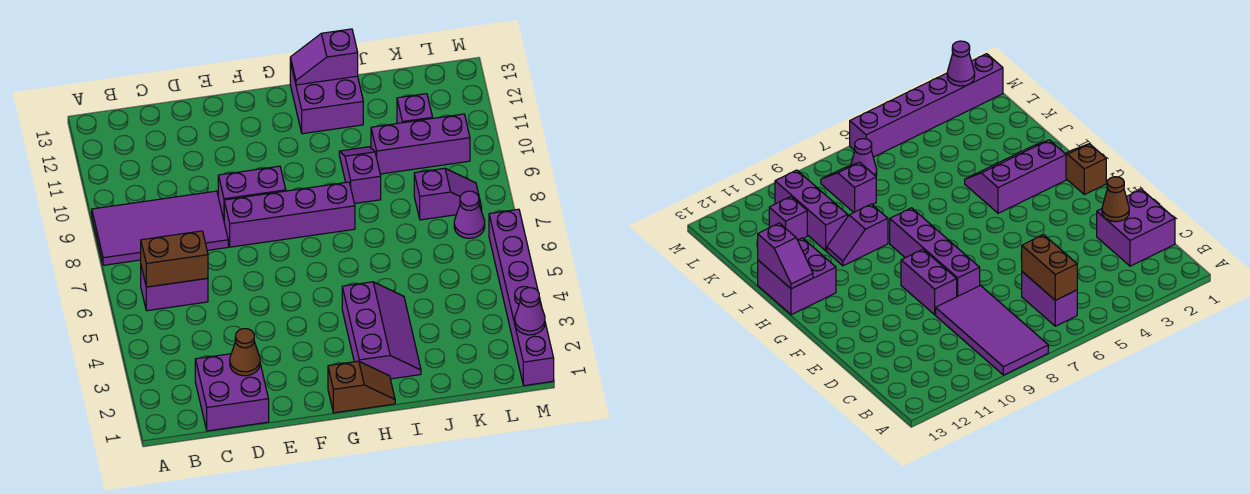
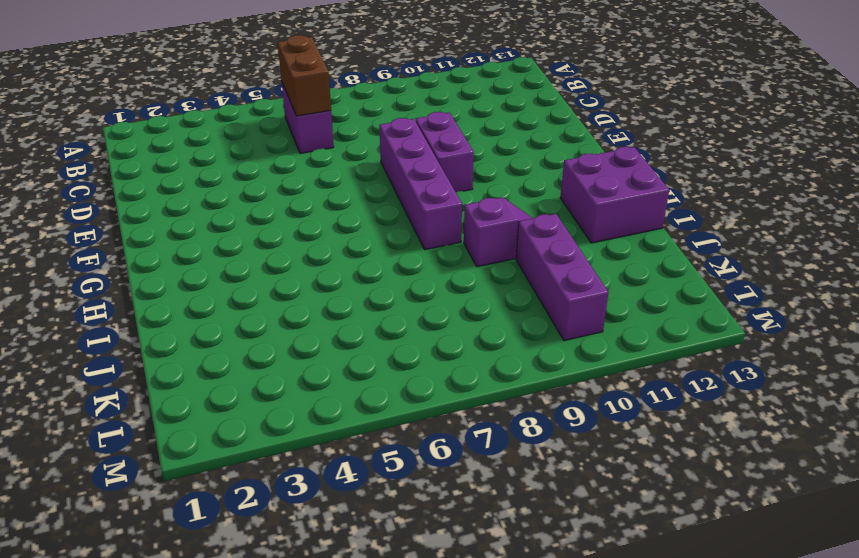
none -> purple tile A8:D9 level 1
none -> purple brick C1:D2 level 1
none -> brown slope G1:H1 level 1 top G

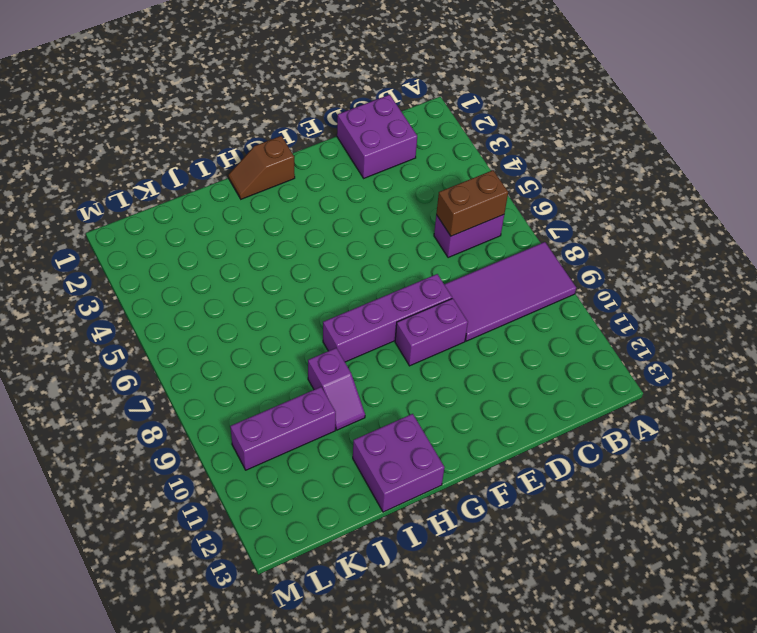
none -> purple slope H2:I4 level 1 top H
none -> purple slope K8:L8 level 1 top K
none -> purple brick K11 level 1

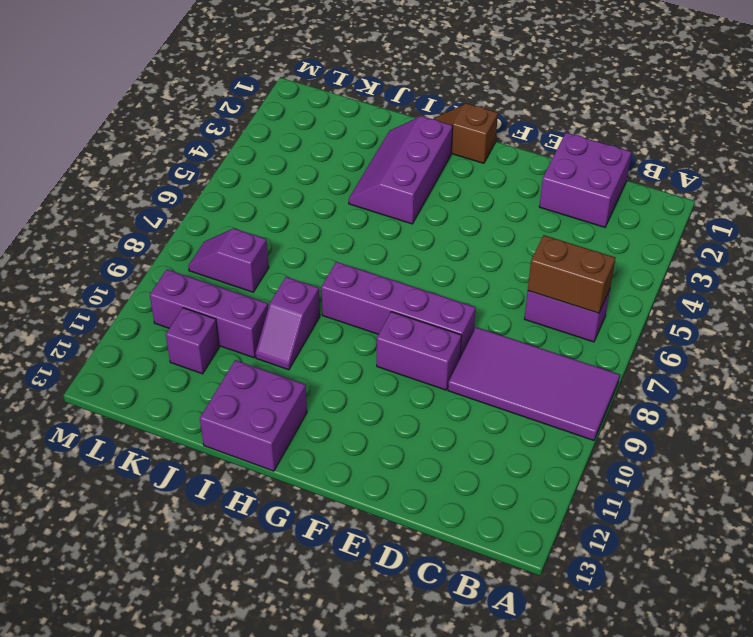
none -> purple cone L7 level 1
none -> purple brick M1:M6 level 1
none -> brown cone D2 level 2

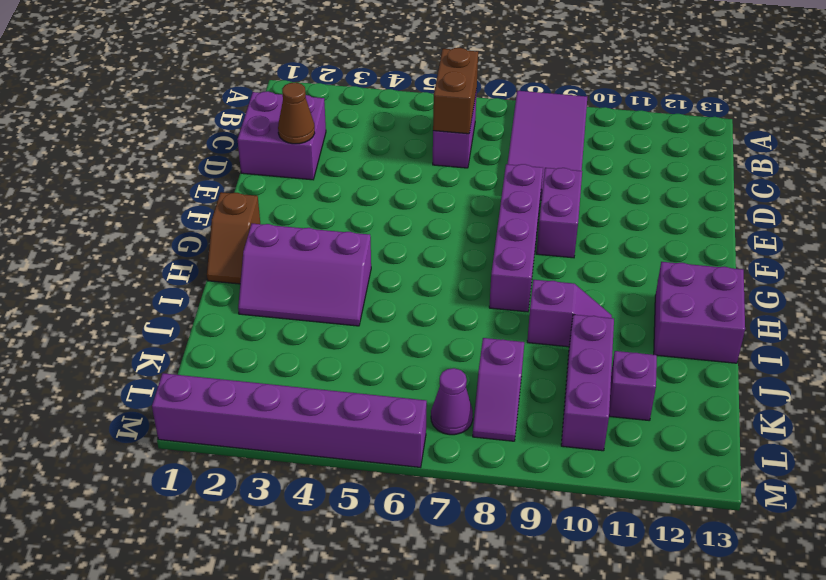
none -> purple slope H13:I13 level 2 top I
none -> purple cone M2 level 2

